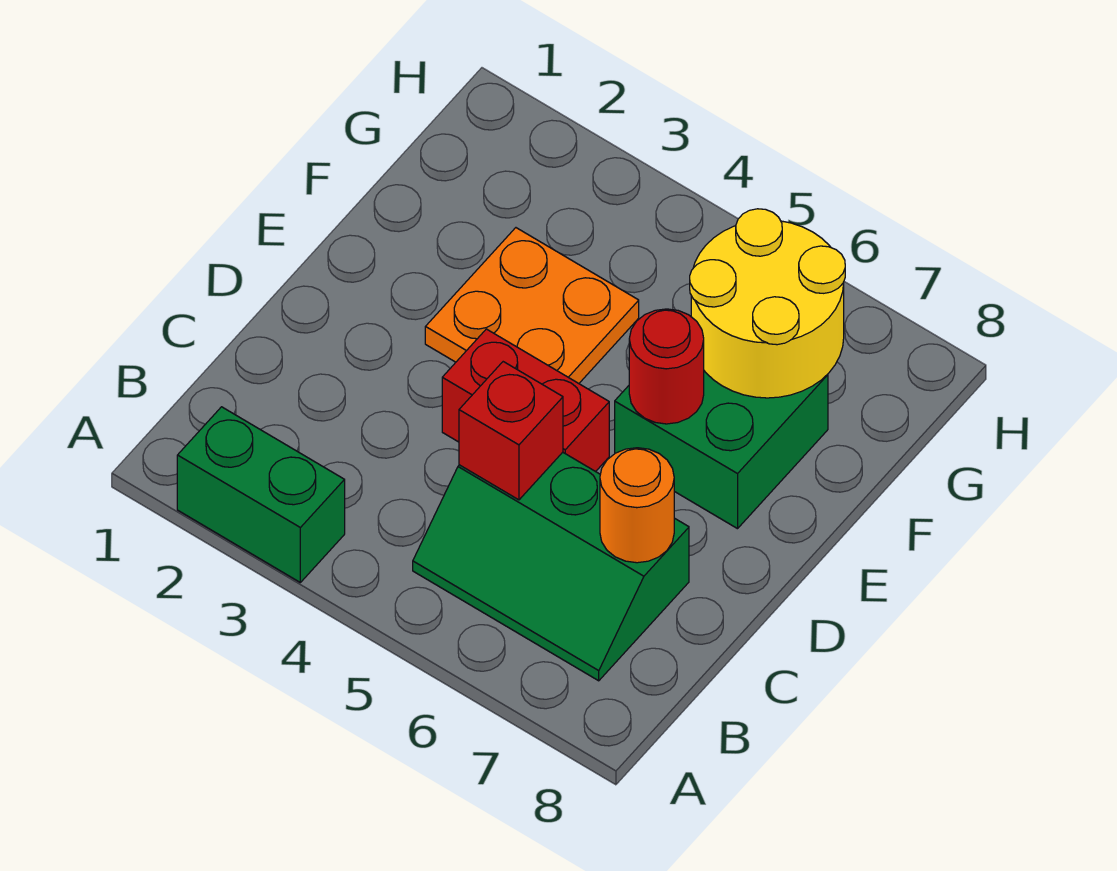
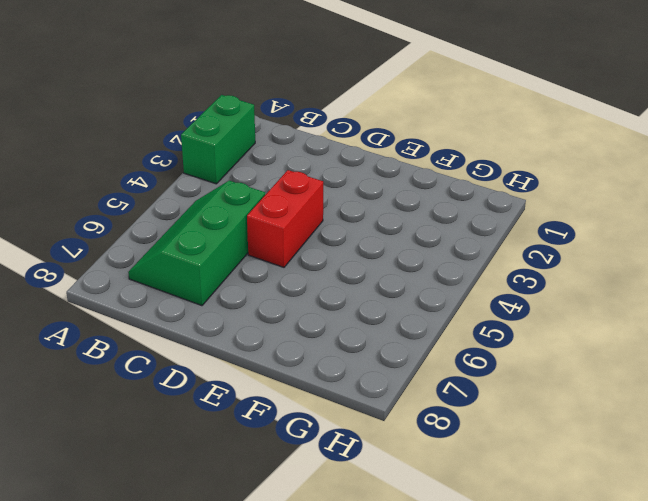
none -> orange plate E3:F4 level 1
none -> green brick E6:F7 level 1

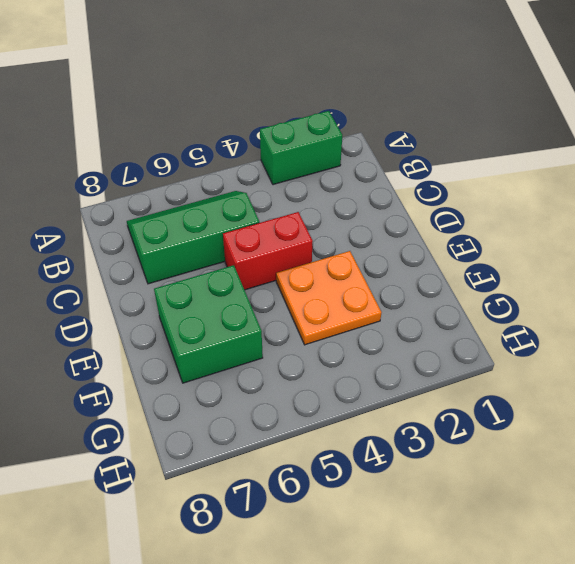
none -> red brick C5 level 2
none -> orange round brick C7 level 2

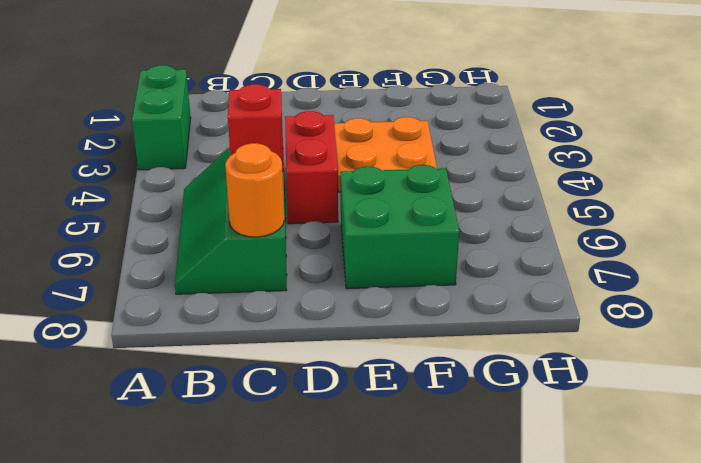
none -> red round brick E6 level 2
none -> yellow round brick F6:G7 level 2

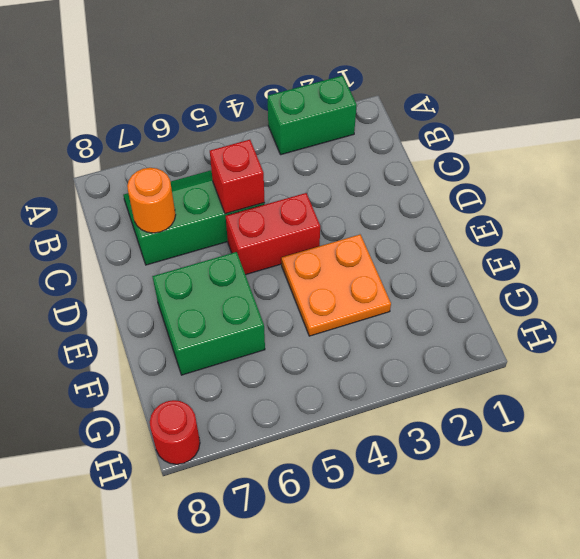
red round brick H8 level 1 -> red round brick E6 level 2
none -> yellow round brick F6:G7 level 2

